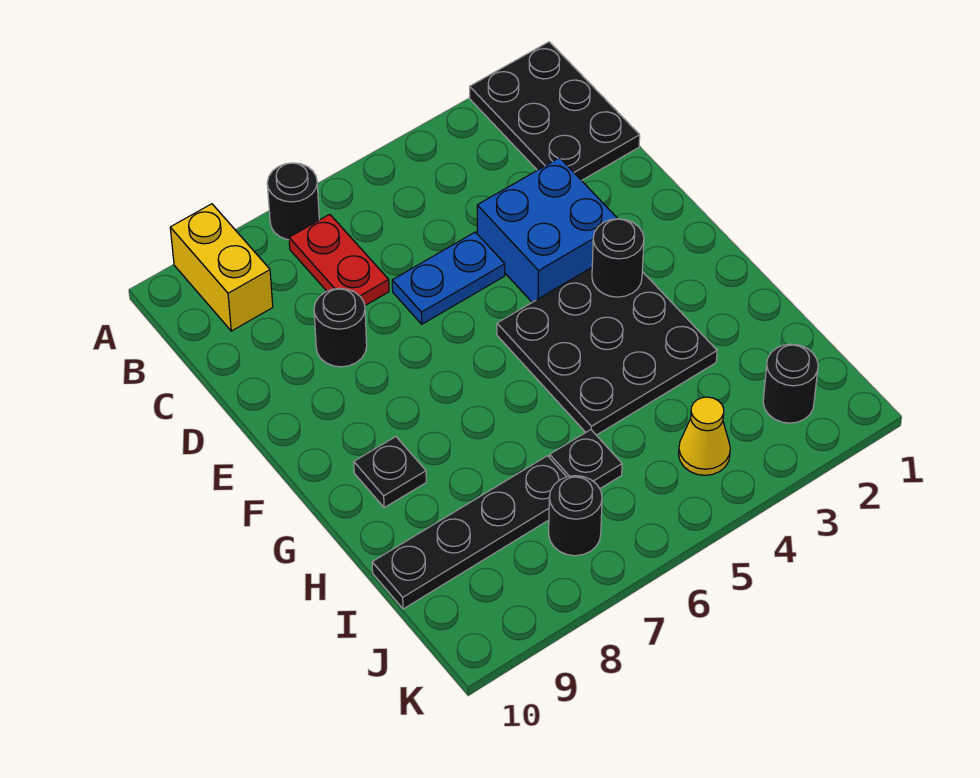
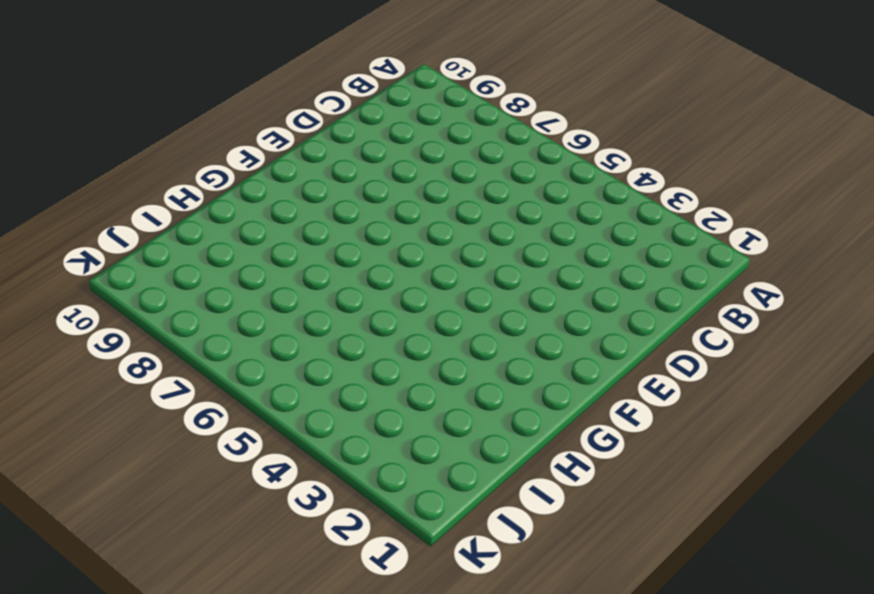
none -> black plate A1:C2 level 1
none -> black round brick A7 level 1
none -> yellow brick A9:B9 level 1

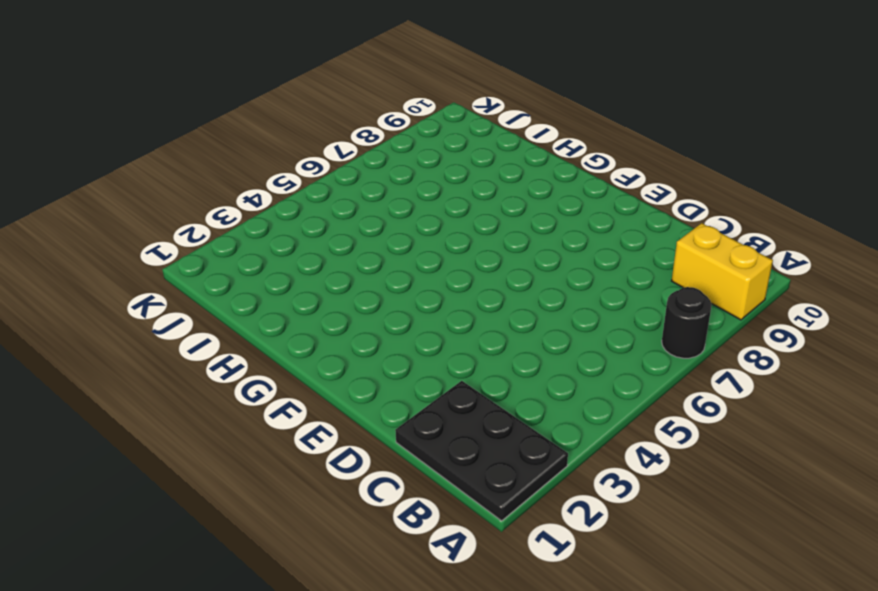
none -> red plate B7:C7 level 1
none -> blue brick D3:E4 level 1
none -> blue plate D5:D6 level 1

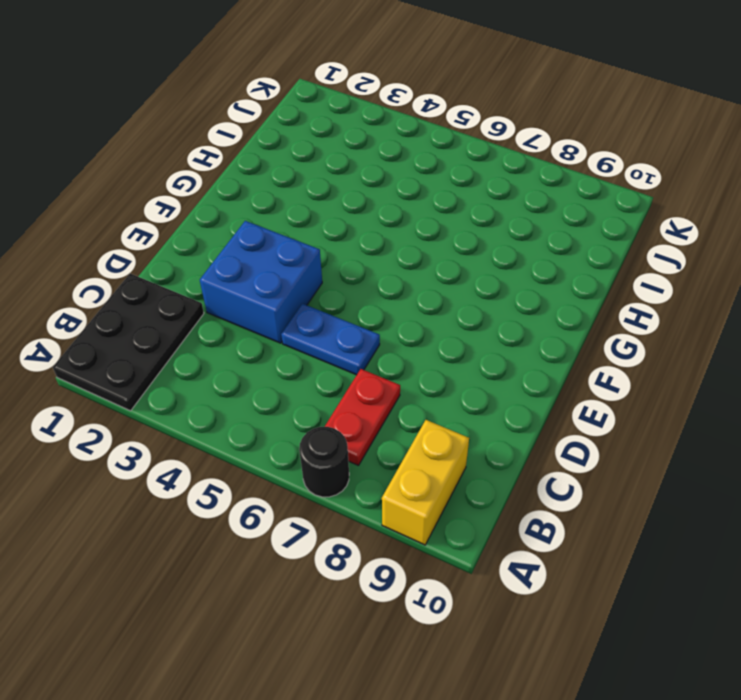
none -> black round brick D8 level 1
none -> black plate F3:H5 level 1
none -> black plate G9 level 1

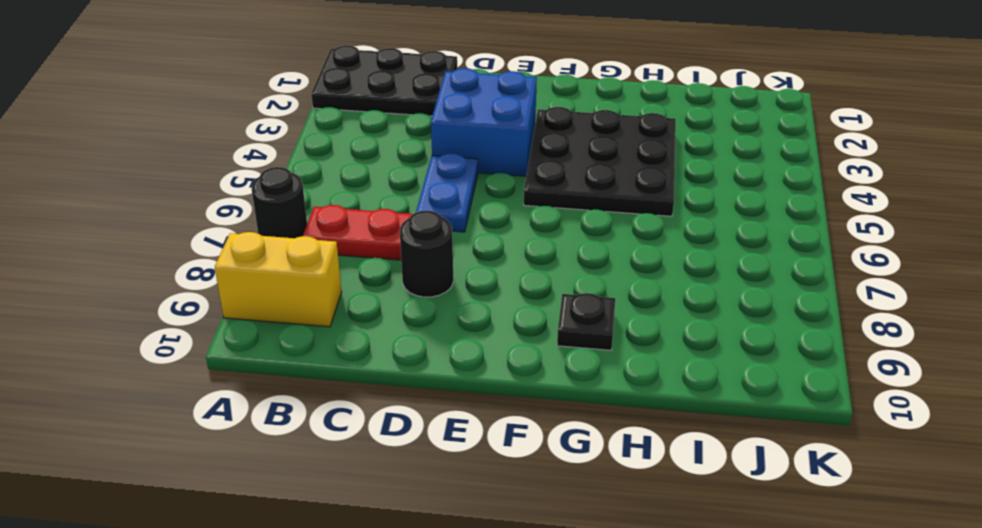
none -> black plate I6 level 1
none -> black plate I7:I10 level 1
none -> black round brick J2 level 1

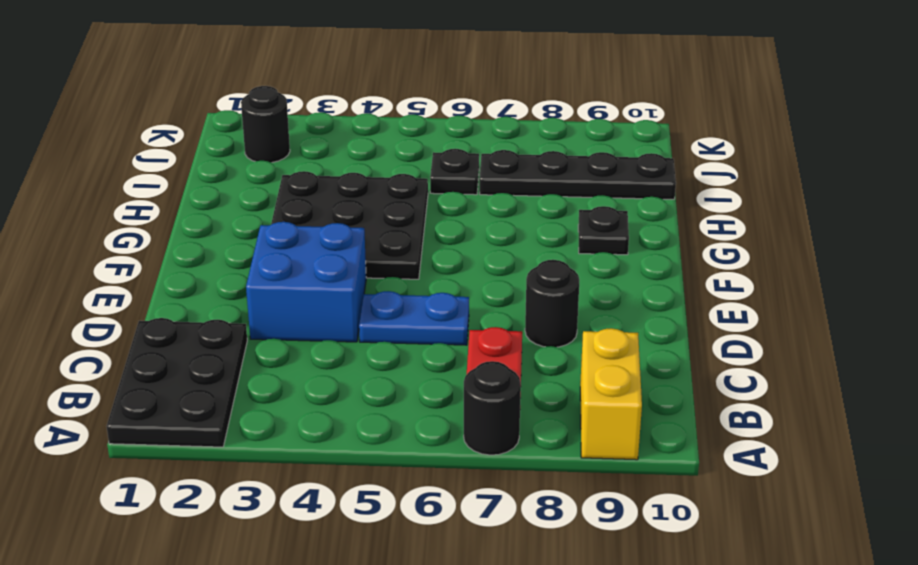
none -> yellow cone J4 level 1
none -> black round brick J7 level 1
none -> black round brick F3 level 2

